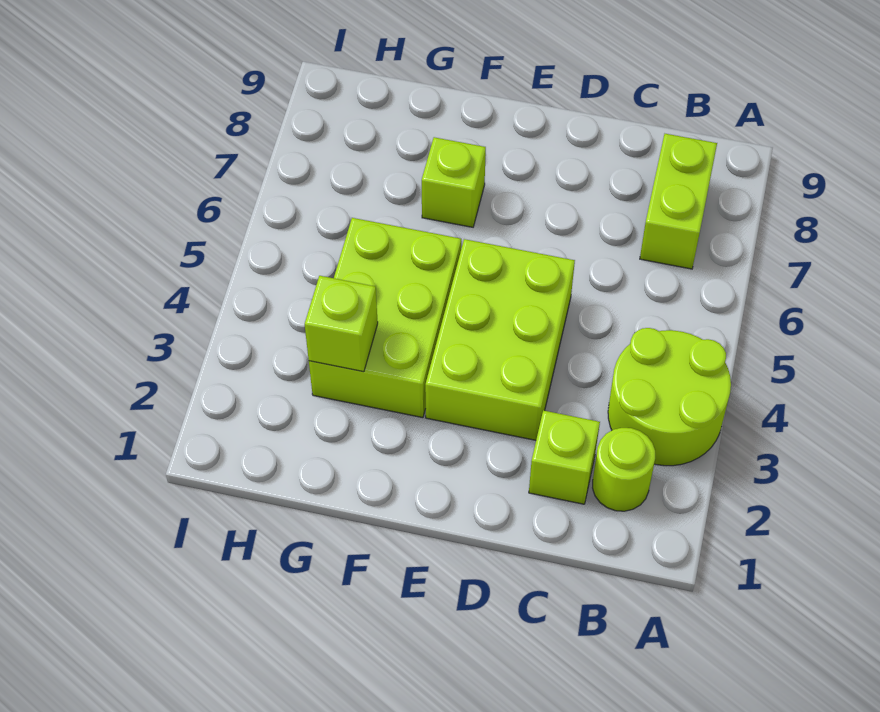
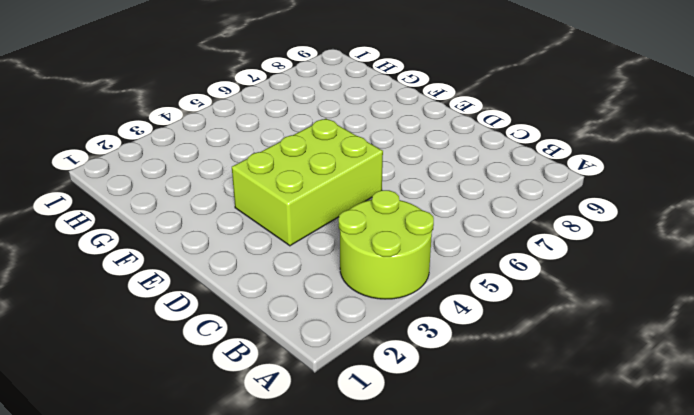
none -> lime round brick B2 level 1
none -> lime brick B7:B8 level 1

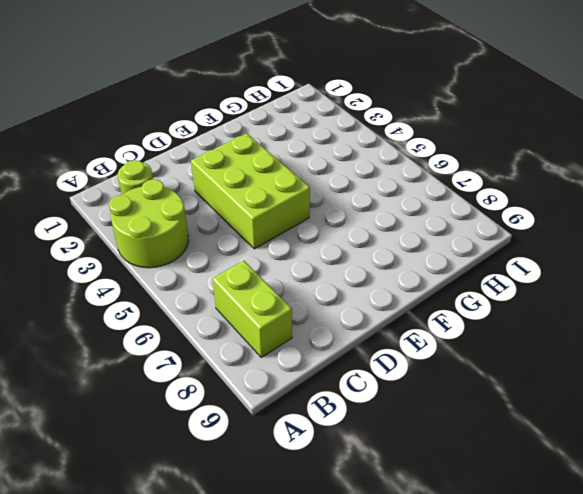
none -> lime brick C2 level 1
none -> lime brick F3:G5 level 1

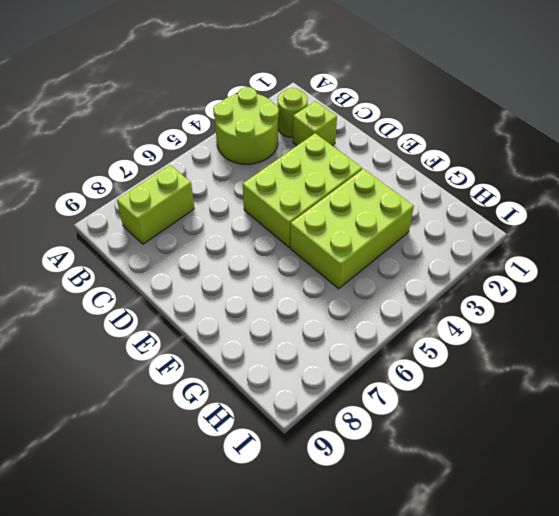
none -> lime brick F7 level 1
none -> lime brick G3 level 2

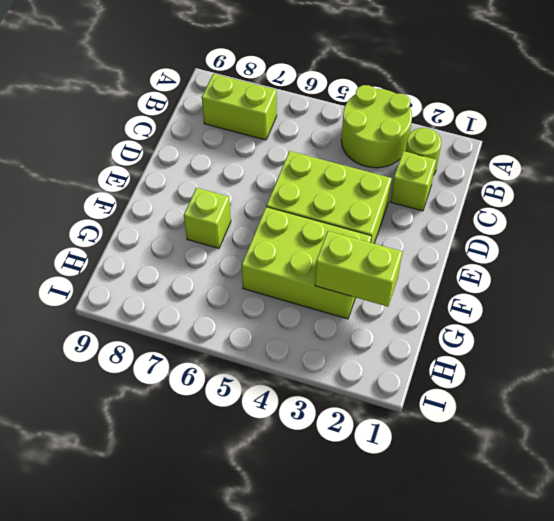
lime brick G2:G3 level 2 -> lime brick G3 level 2

